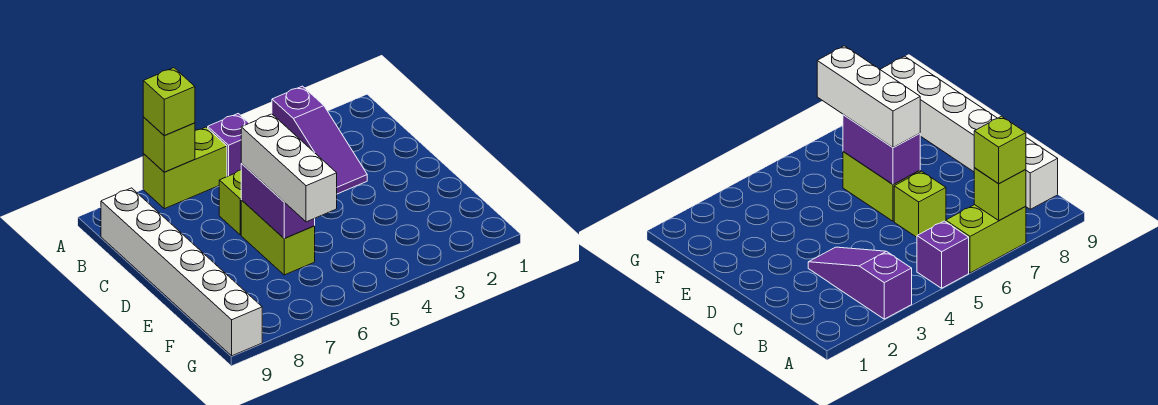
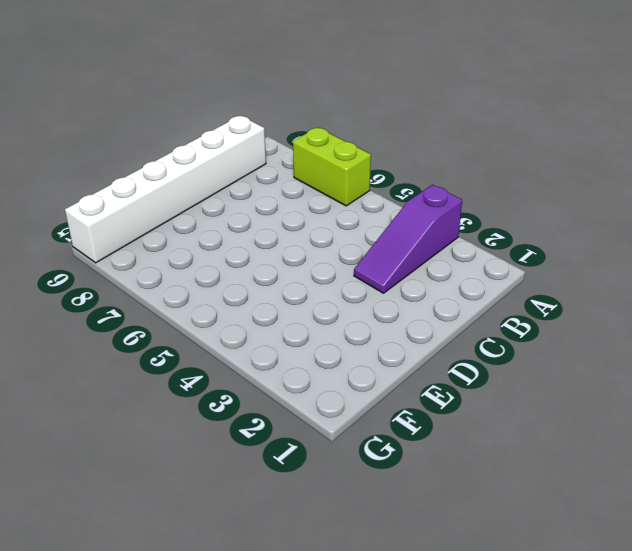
none -> purple brick A5 level 1
none -> lime brick C6 level 1

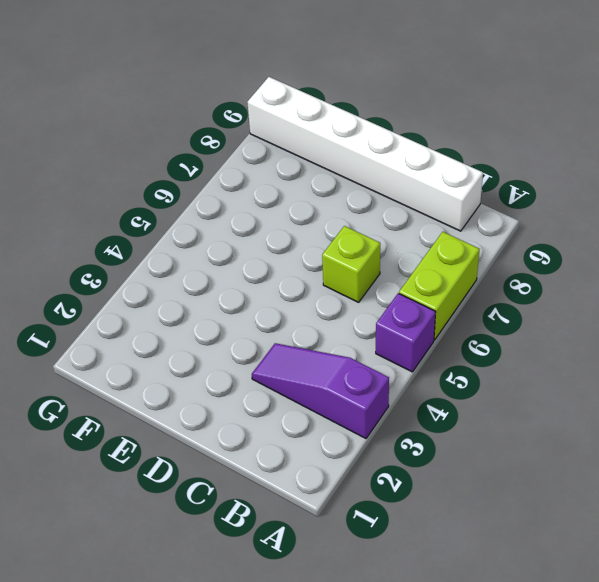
none -> lime brick D6:E6 level 1
none -> lime brick A7 level 2

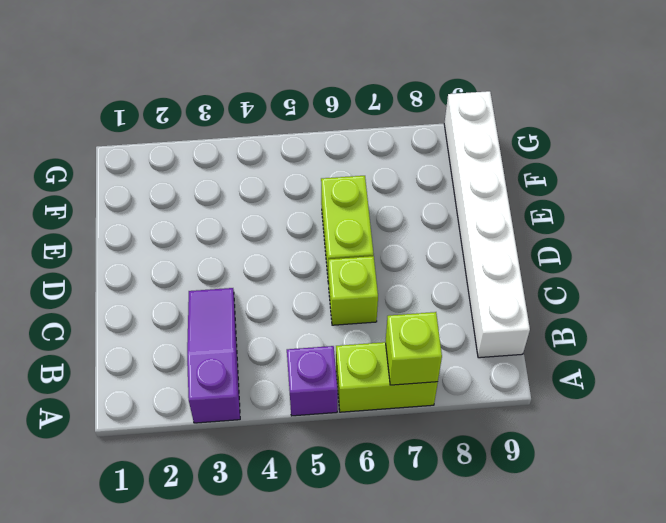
none -> purple brick D6:E6 level 2
none -> lime brick A7 level 3

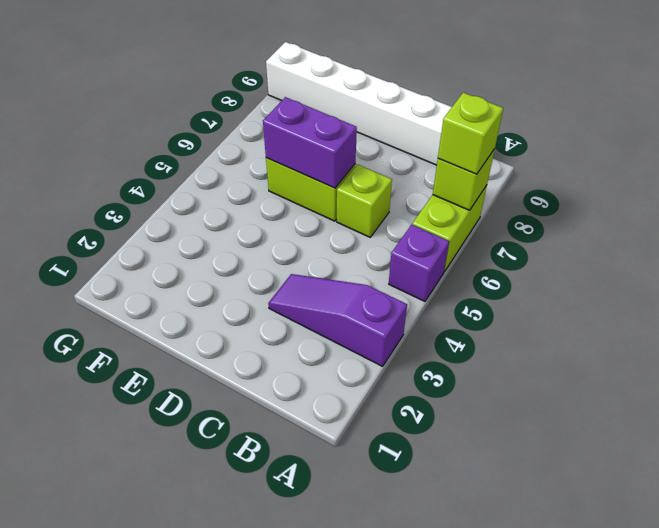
none -> white brick D6:F6 level 3

